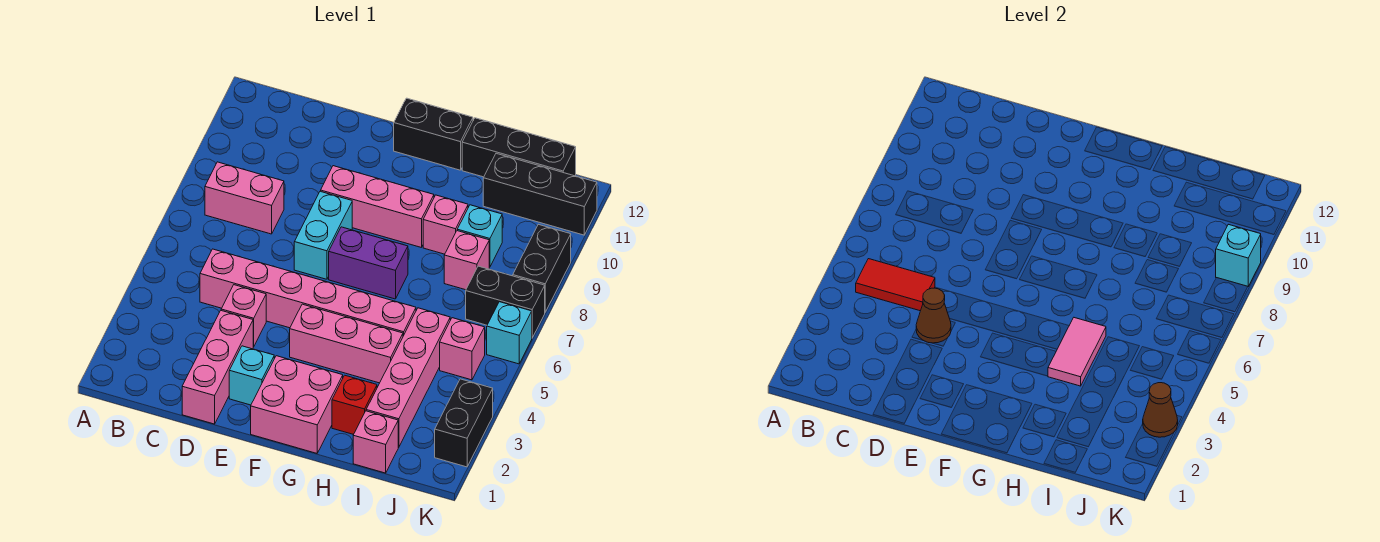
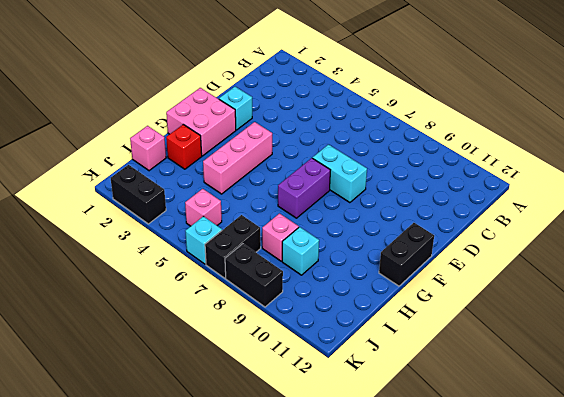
none -> pink brick B8:C8 level 1
none -> pink brick C5:H5 level 1
none -> pink brick D1:D3 level 1

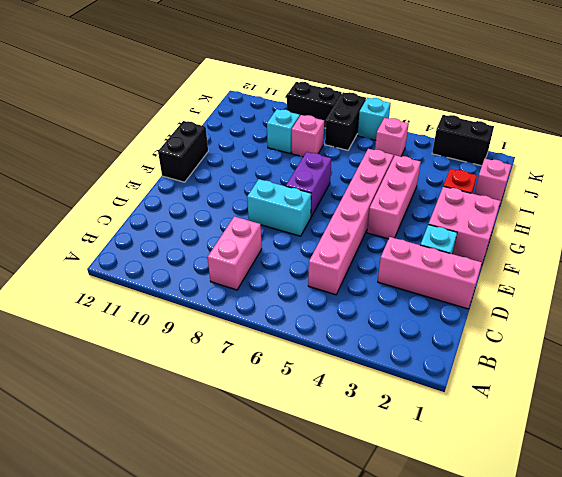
none -> pink brick D4 level 1
none -> pink brick E9:G9 level 1
none -> pink brick H9 level 1

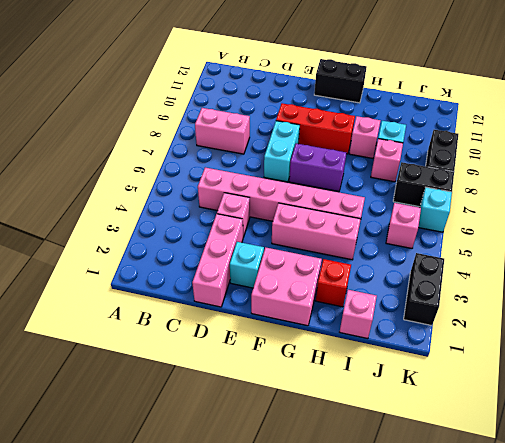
red brick E9:G9 level 1 -> pink brick E9:G9 level 1
none -> black brick H12:J12 level 1
none -> pink brick I2:I5 level 1
none -> black brick I11:K11 level 1

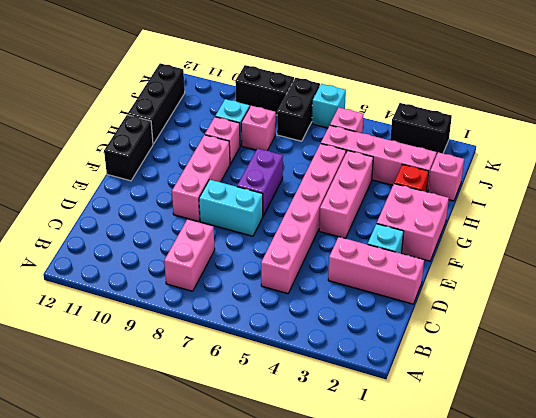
none -> pink brick D4 level 1
none -> black brick I11:K11 level 1
none -> red tile B5:C5 level 2

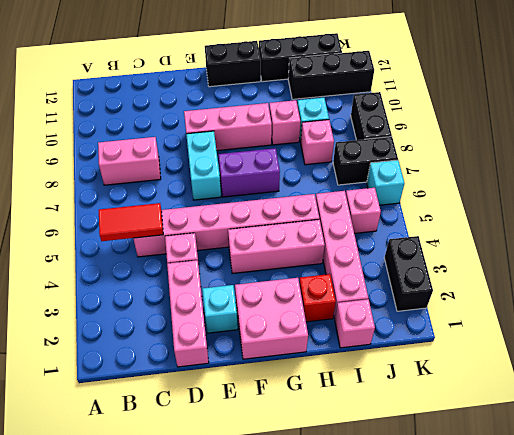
none -> brown cone D4 level 2
none -> pink tile H4:H5 level 2
none -> brown cone K3 level 2

